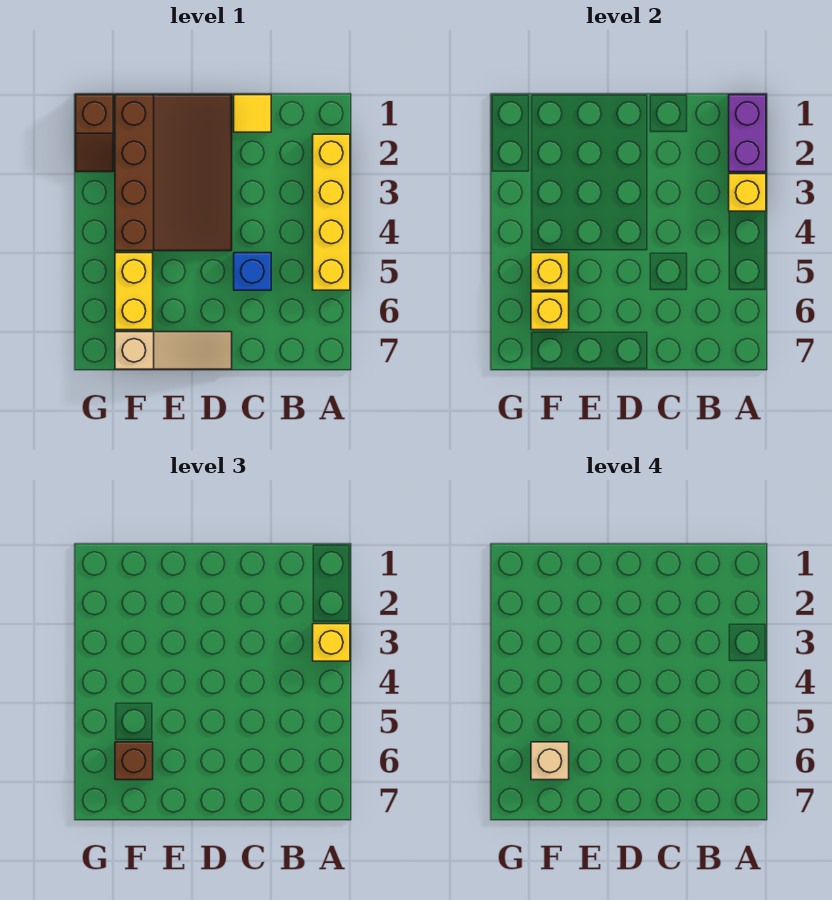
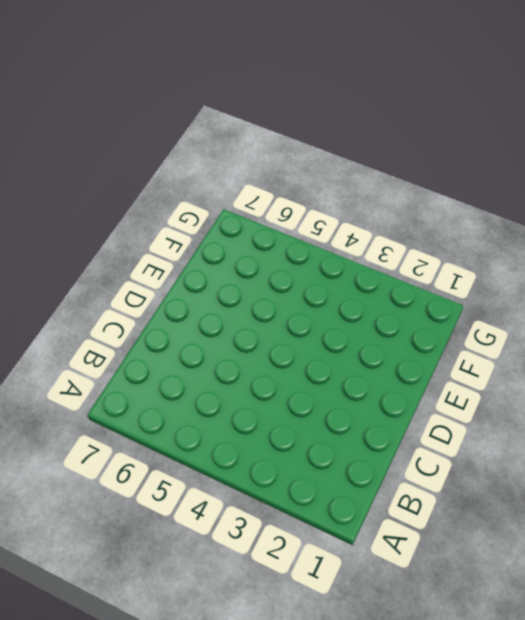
none -> yellow brick A2:A5 level 1
none -> yellow tile C1 level 1
none -> blue brick C5 level 1

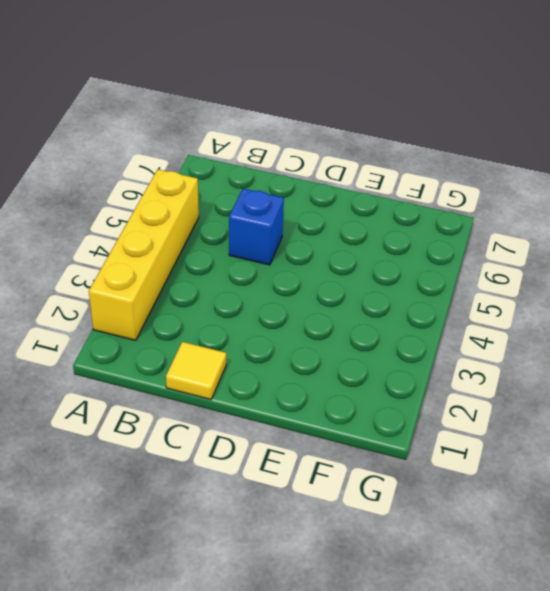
none -> brown slope D1:F4 level 1 top F
none -> tan slope D7:F7 level 1 top F
none -> yellow brick F5:F6 level 1

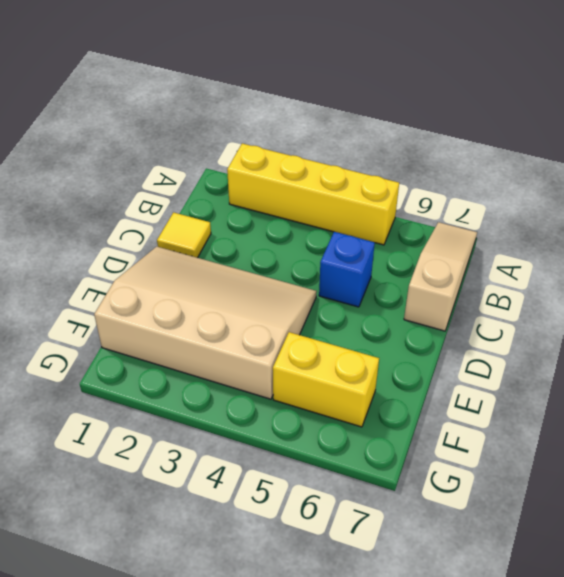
tan slope A7:C7 level 1 top C -> tan slope D7:F7 level 1 top F
tan slope D1:F4 level 1 top F -> brown slope D1:F4 level 1 top F
none -> brown slope G1:G2 level 1 top 1
none -> purple brick A1:A2 level 2
none -> yellow brick A3 level 2

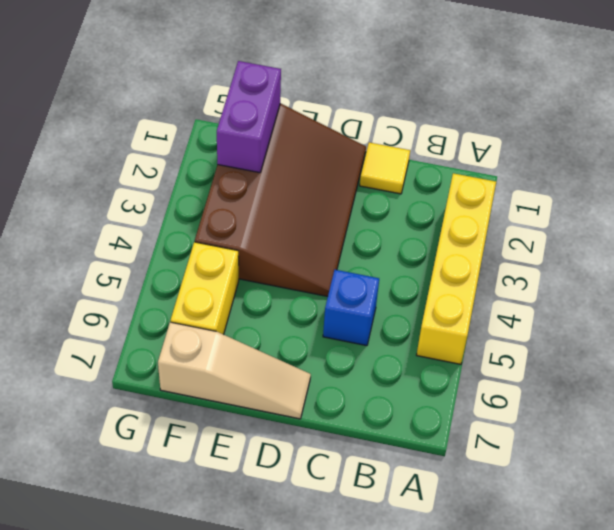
purple brick F1:F2 level 2 -> purple brick A1:A2 level 2
none -> brown slope G1:G2 level 1 top 1
none -> yellow brick A3 level 2
none -> yellow brick F5 level 2

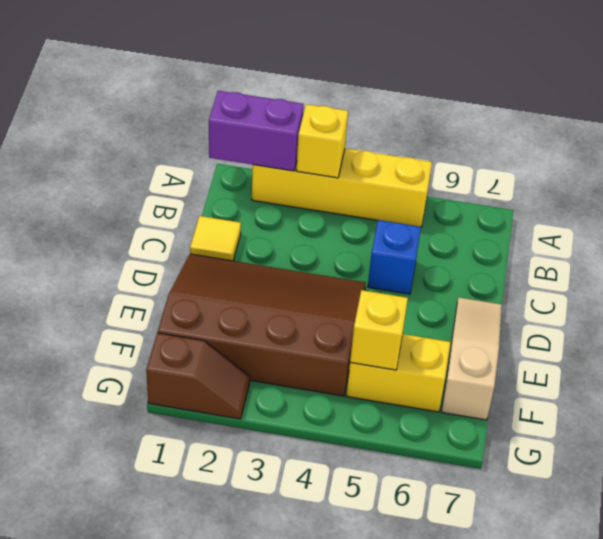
none -> yellow brick F6 level 2
none -> yellow brick A3 level 3
none -> brown brick F6 level 3

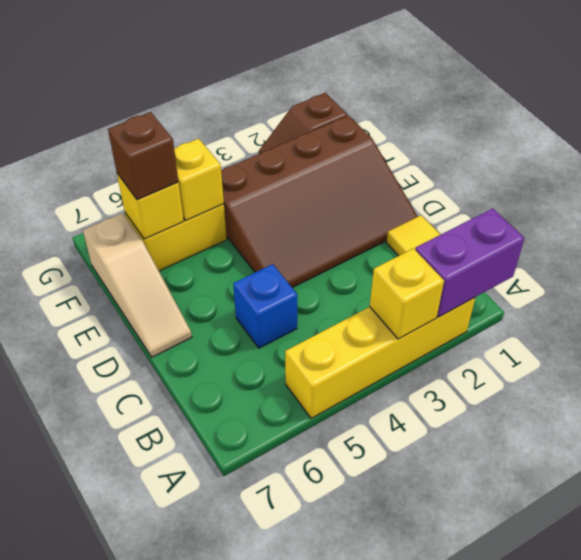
none -> yellow brick A3 level 3
none -> tan brick F6 level 4

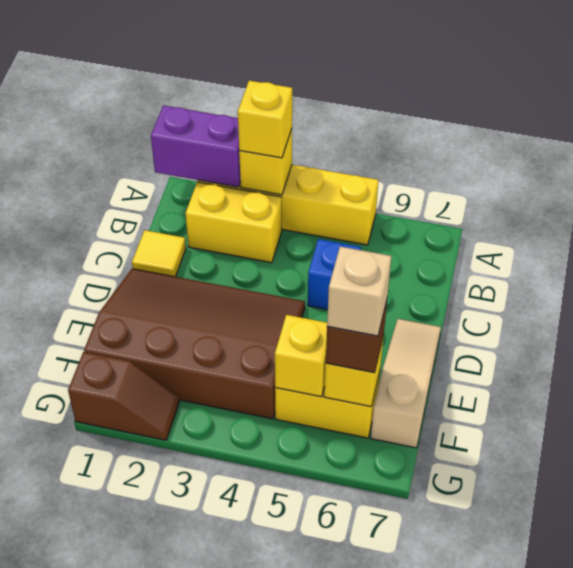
yellow brick B2:B3 level 1 -> none

